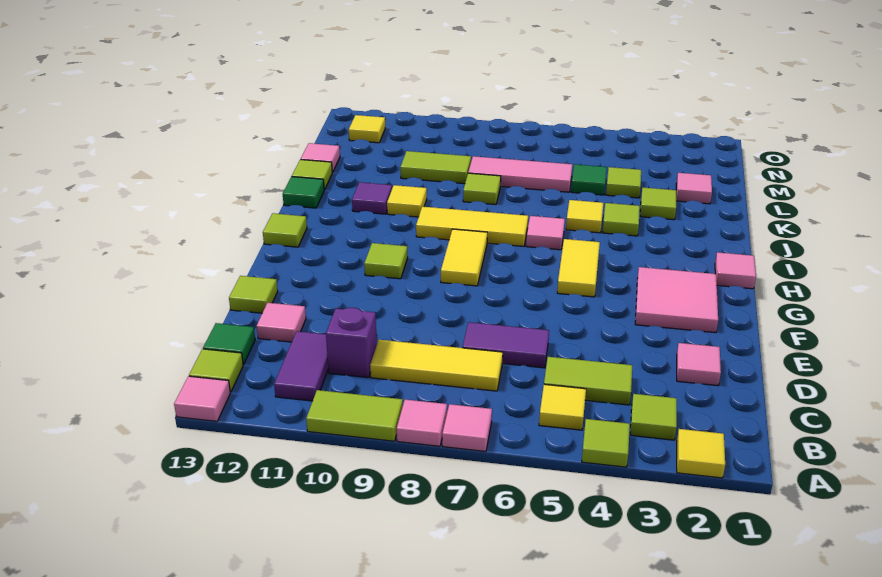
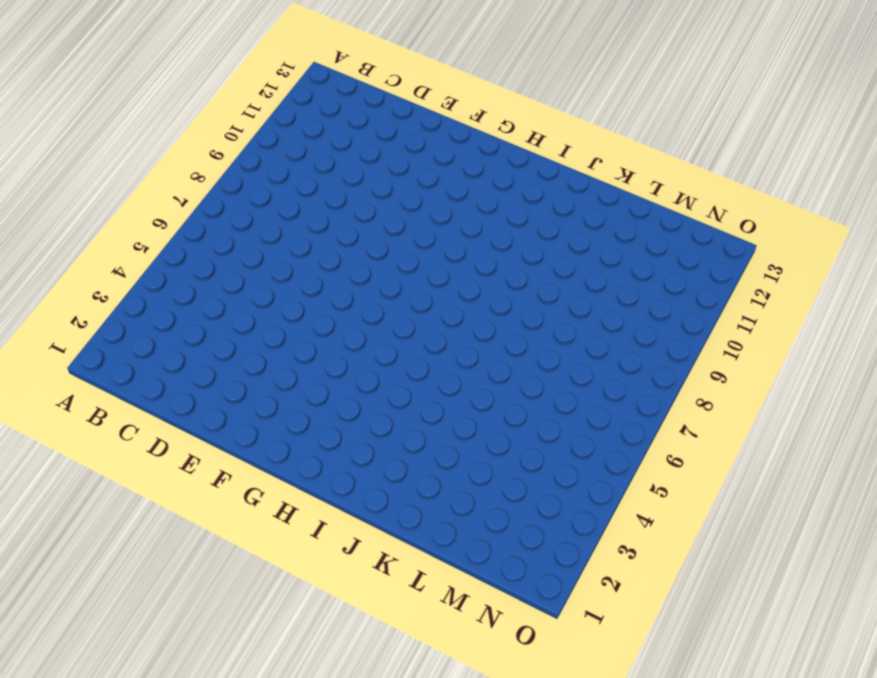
none -> yellow tile A2 level 1
none -> lime tile A4 level 1
none -> pink tile A7 level 1
none -> pink tile A8 level 1

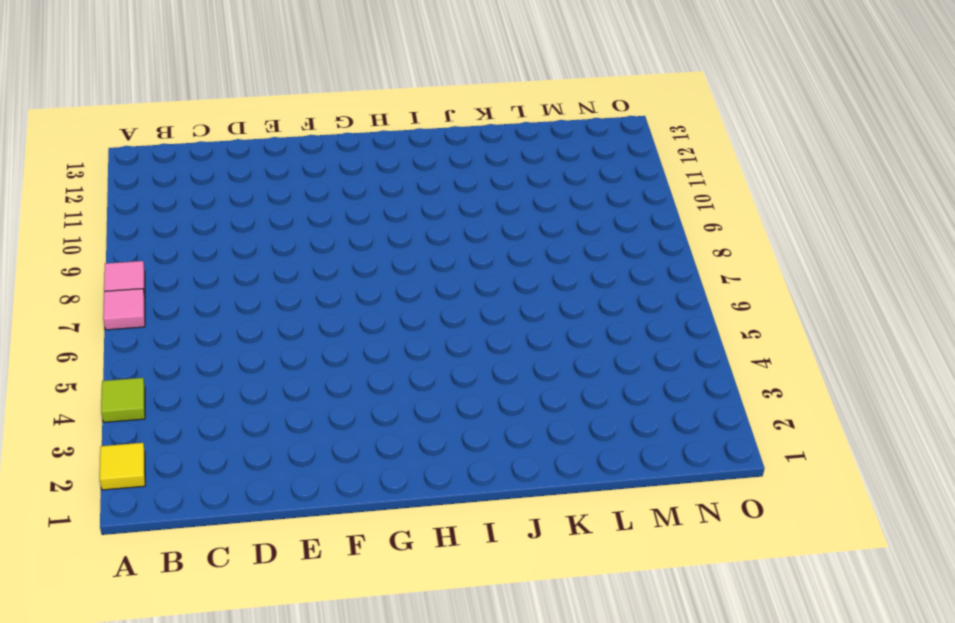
none -> lime tile A9:A10 level 1
none -> pink tile A13 level 1
none -> lime tile B3 level 1
none -> yellow tile B5 level 1

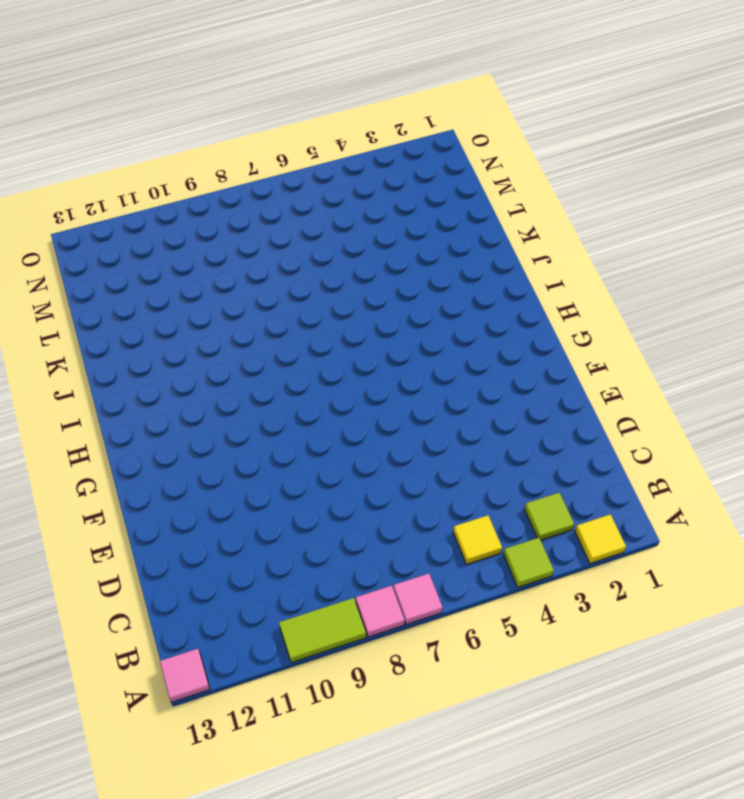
none -> purple tile B11:C11 level 1
none -> lime tile B13 level 1
none -> lime tile C4:C5 level 1
none -> yellow tile C7:C9 level 1

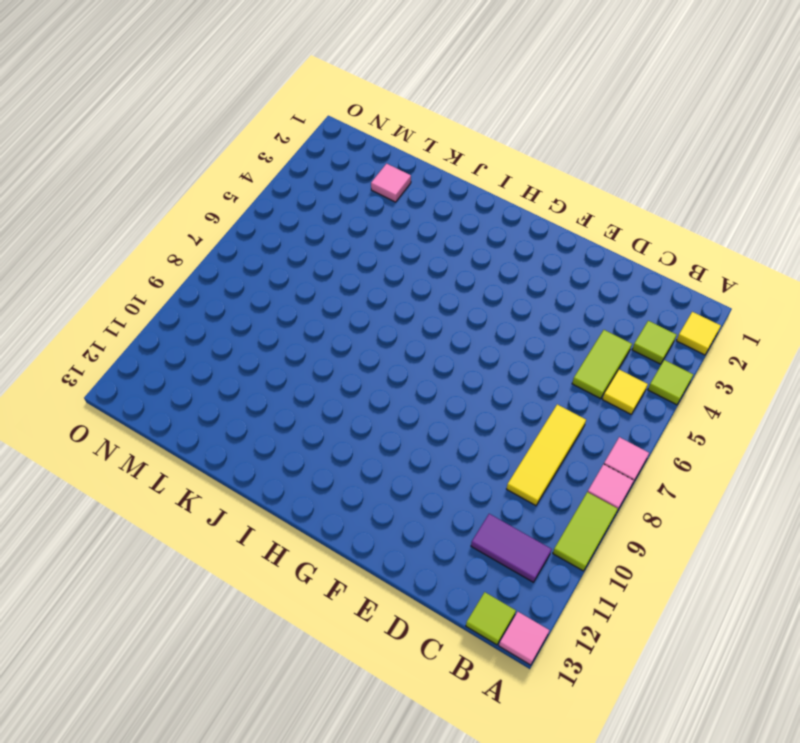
none -> purple brick C10 level 1
none -> green tile C13 level 1
none -> pink tile D2 level 1
none -> purple tile D6:D7 level 1

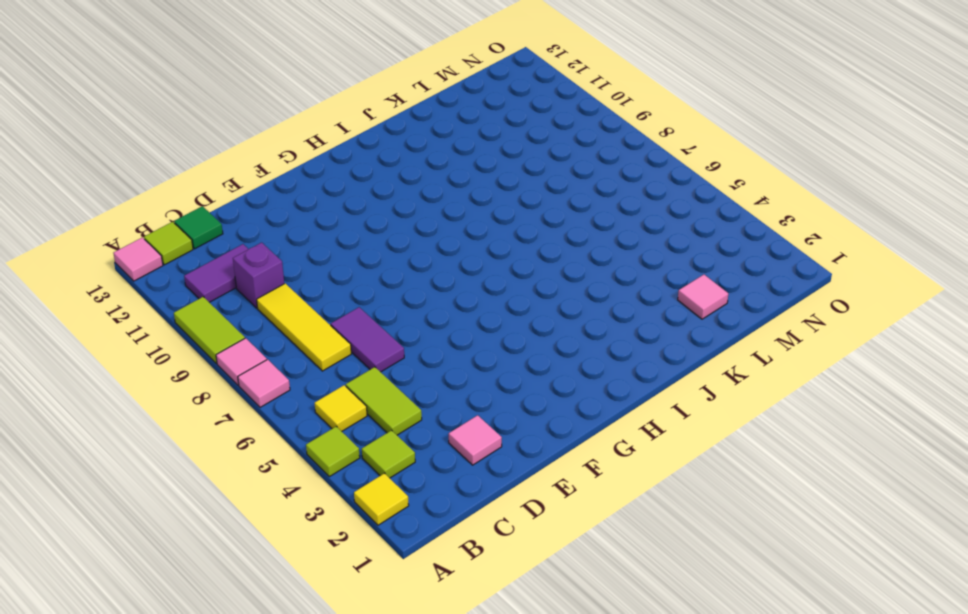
none -> pink tile D12 level 1
none -> lime tile E13 level 1
none -> pink tile F2:G3 level 1
none -> yellow tile G5:H5 level 1

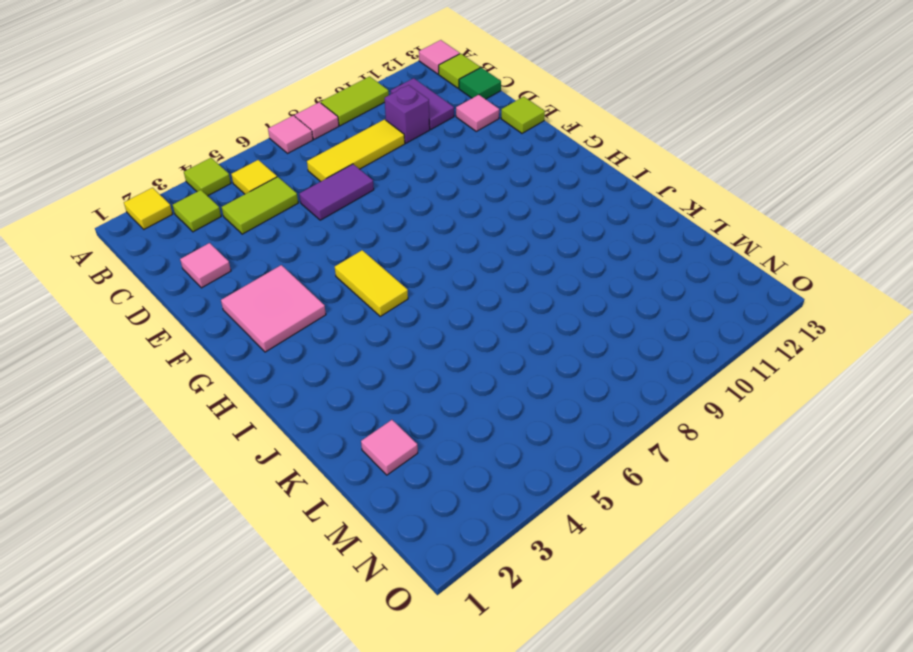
none -> yellow tile G8:H8 level 1
none -> lime tile G10 level 1
none -> pink tile H1 level 1
none -> lime tile H13 level 1

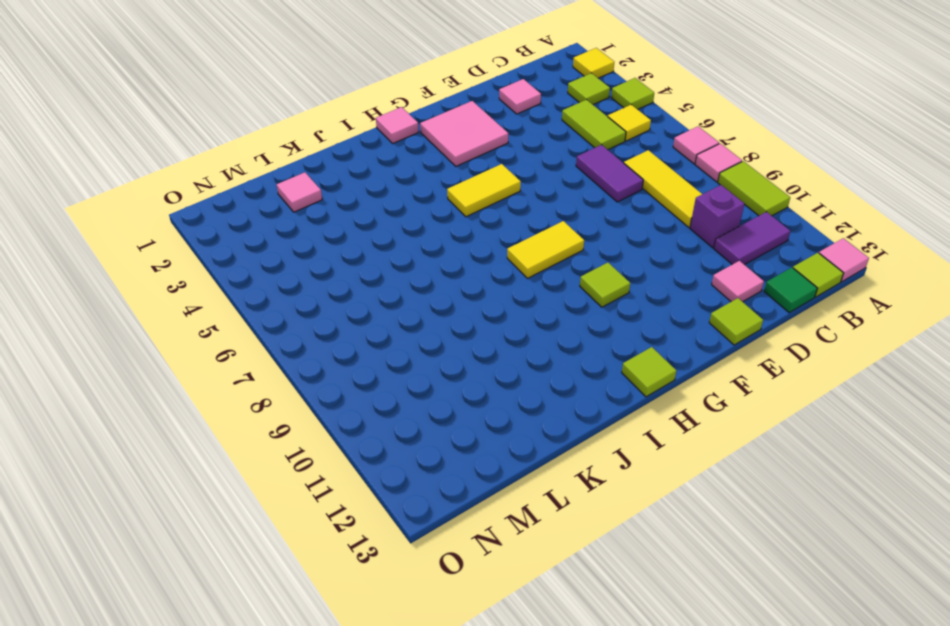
none -> pink tile I6 level 1
none -> yellow tile I7:I9 level 1
none -> lime tile J4 level 1
none -> yellow tile J5 level 1

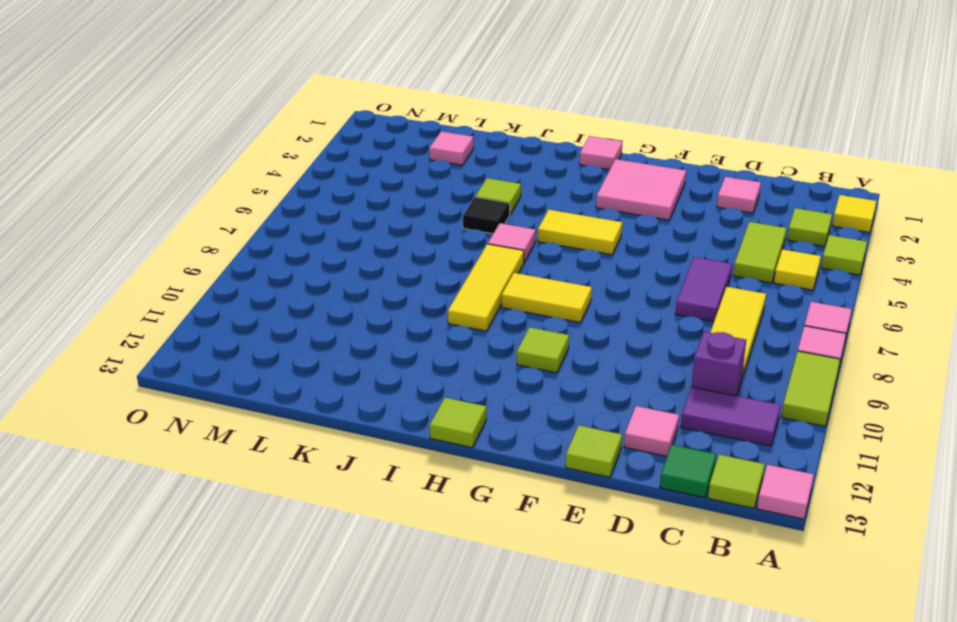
black tile J5 level 1 -> yellow tile J5 level 1
none -> yellow tile J10 level 1
none -> purple tile J11 level 1
none -> green tile J13 level 1
none -> lime tile K3 level 1

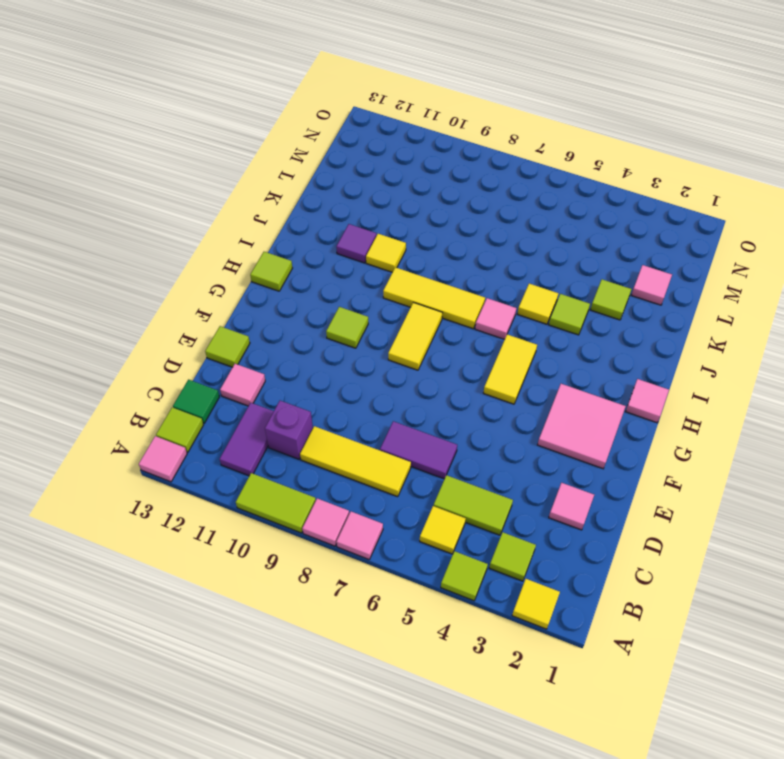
none -> green tile J13 level 1
none -> lime tile K8 level 1
none -> lime tile K13 level 1
none -> lime tile L4 level 1

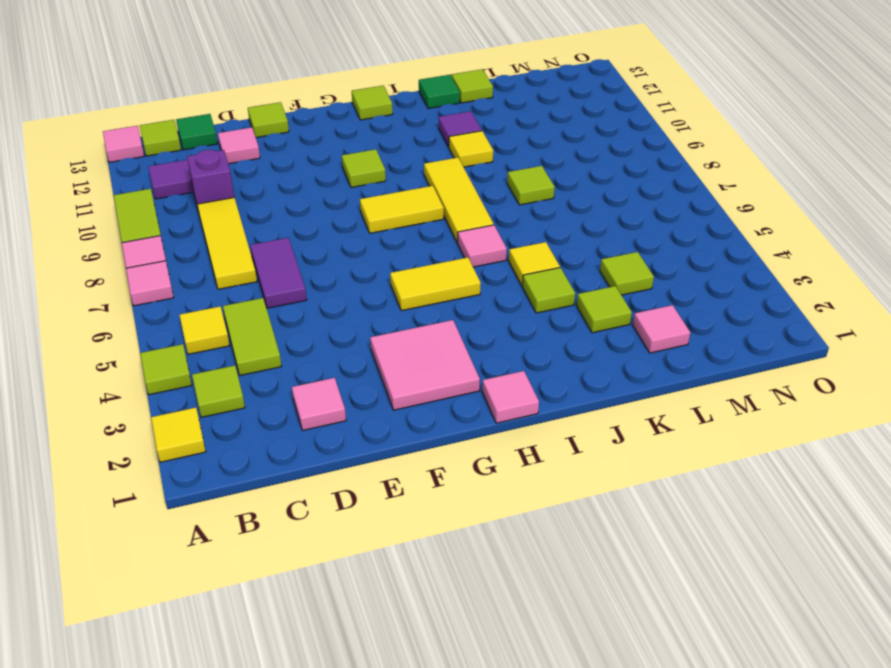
none -> green tile L5 level 1
none -> pink tile L6:L8 level 1
none -> lime tile L9:L10 level 1
none -> pink tile L13 level 1

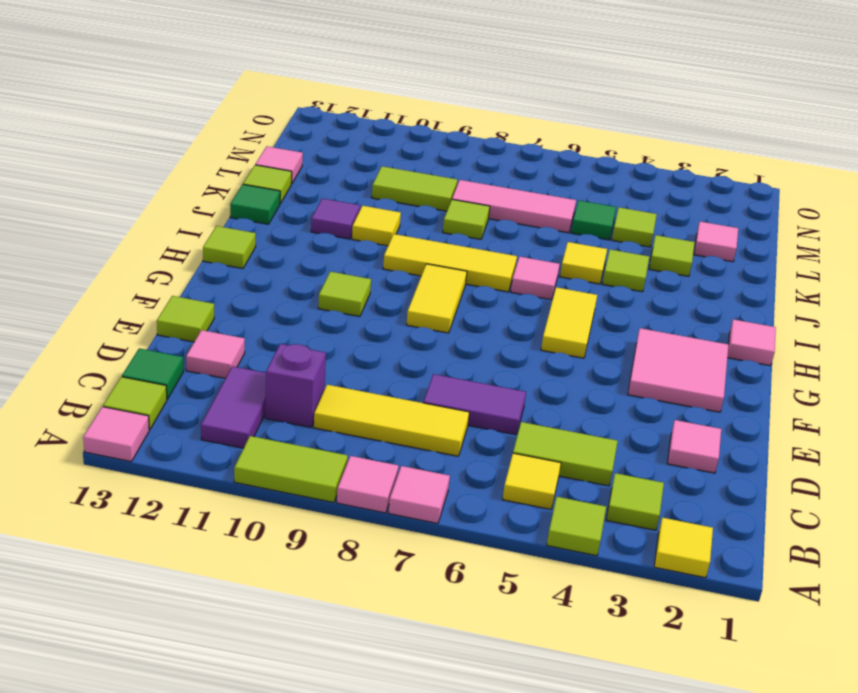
none -> yellow tile N12 level 1

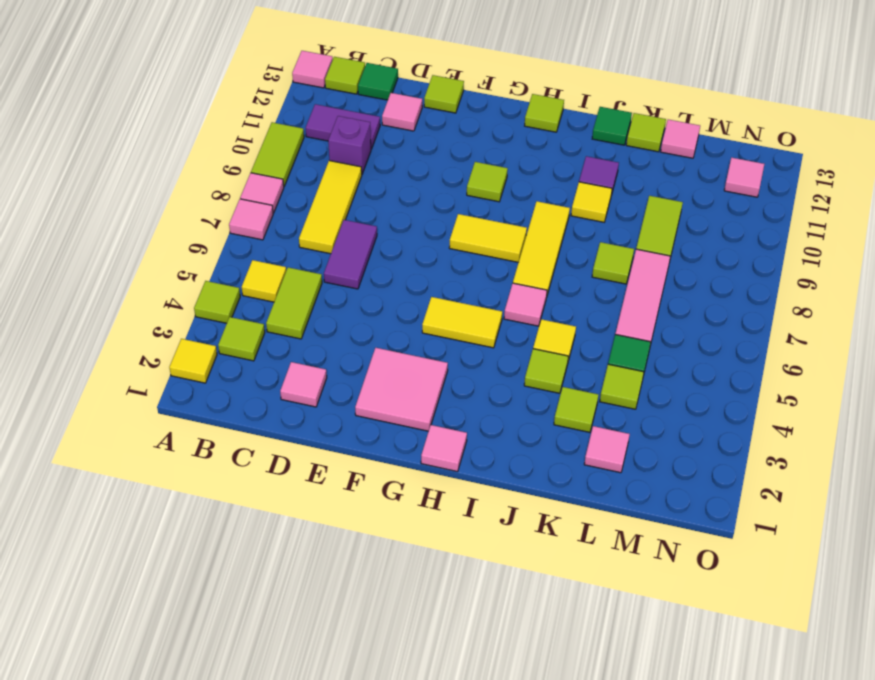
pink tile N12 level 1 -> yellow tile N12 level 1

